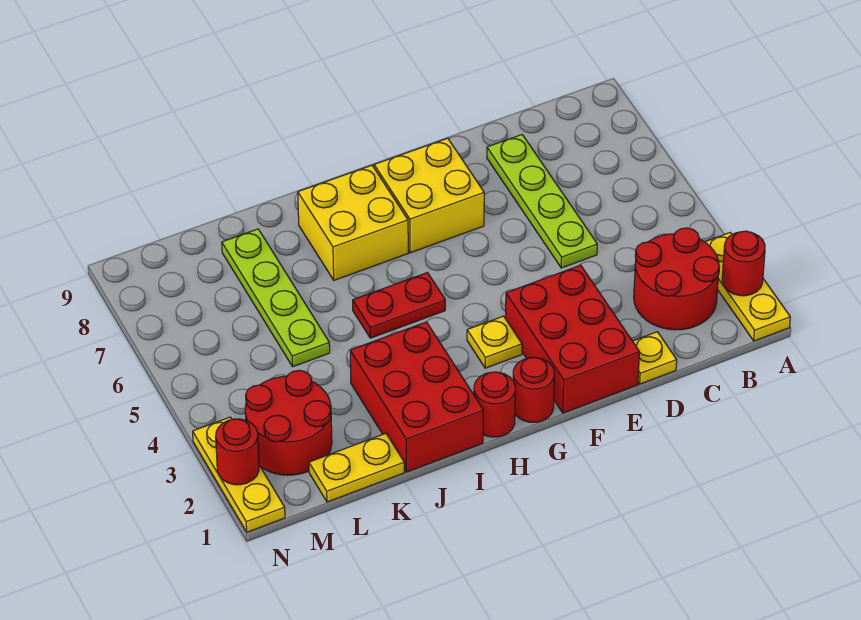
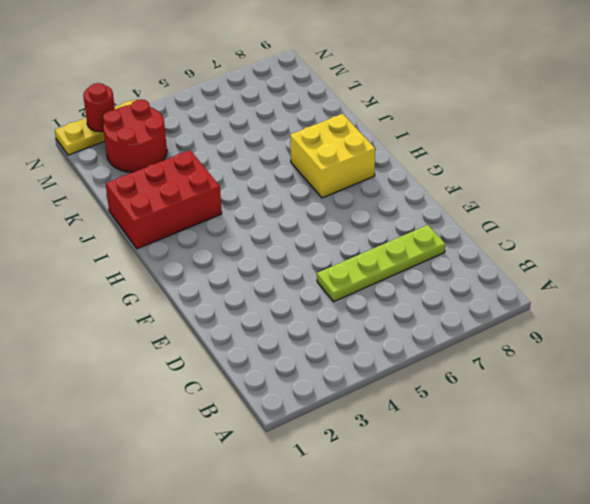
none -> yellow plate A1:A3 level 1
none -> red round brick B2:C3 level 1
none -> yellow plate D1 level 1

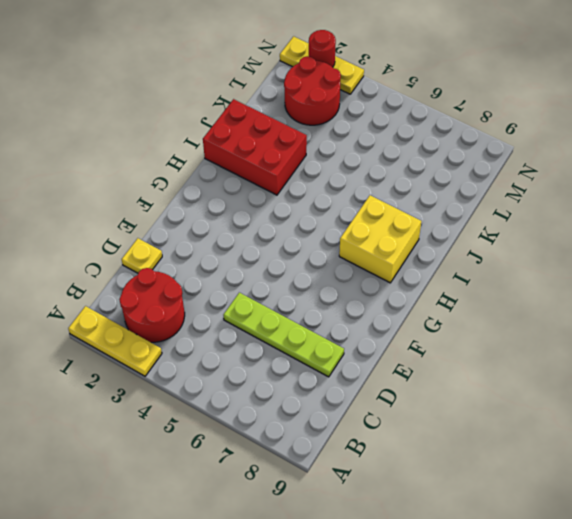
none -> red brick E1:F3 level 1
none -> yellow brick F7:G8 level 1
none -> red round brick G1 level 1

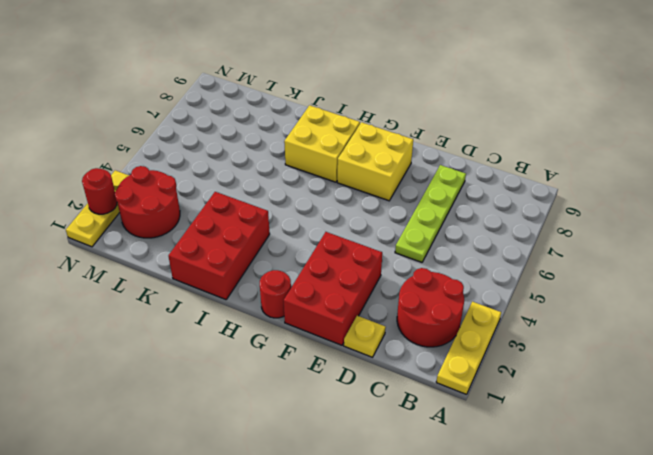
none -> yellow plate G3 level 1
none -> red round brick H1 level 1
none -> red plate H5:I5 level 1

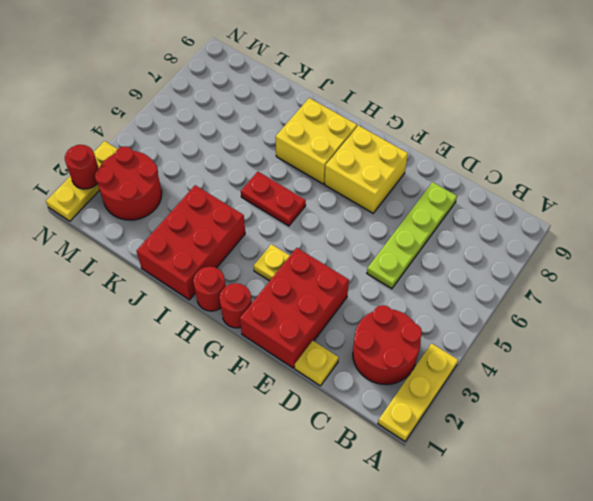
none -> yellow plate K1:L1 level 1
none -> lime plate K5:K8 level 1
none -> red round brick A2 level 2

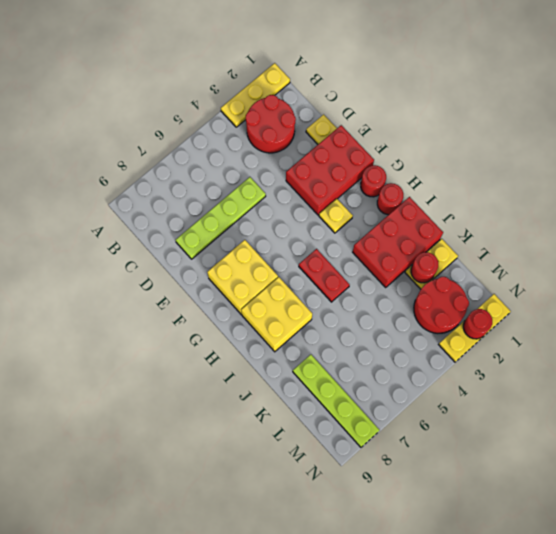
yellow plate K1:K2 level 1 -> yellow plate K1:L1 level 1
red round brick K2 level 2 -> red round brick A2 level 2
lime plate K8:N8 level 1 -> lime plate K5:K8 level 1

